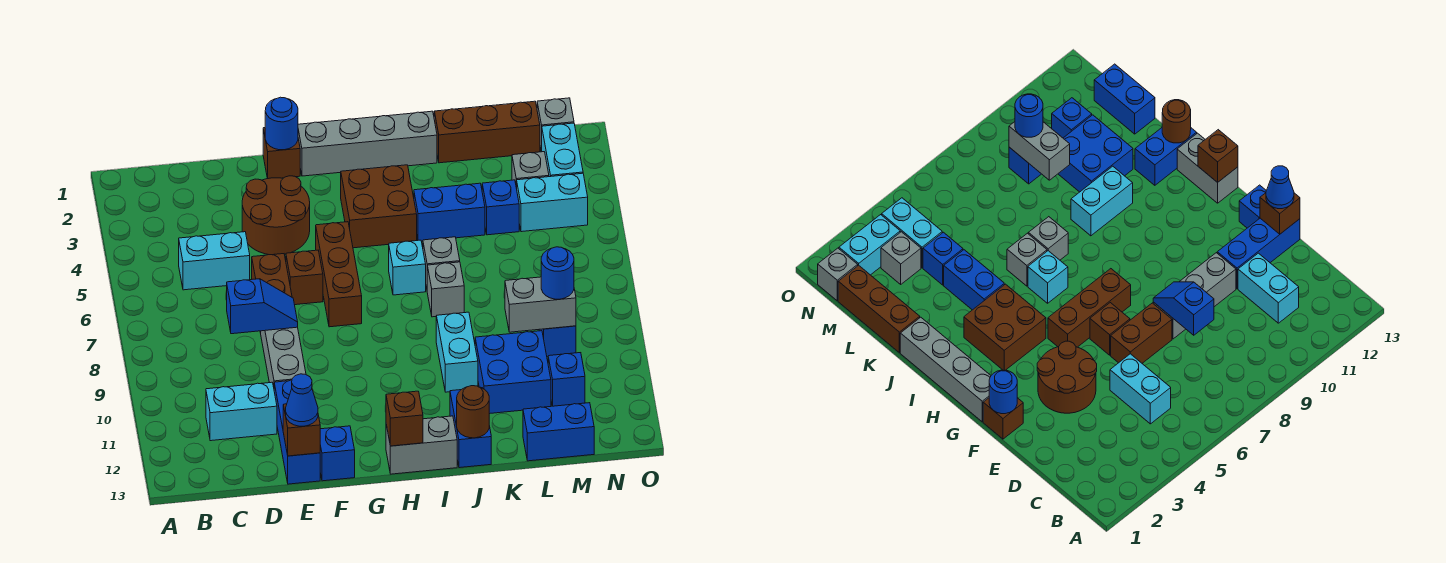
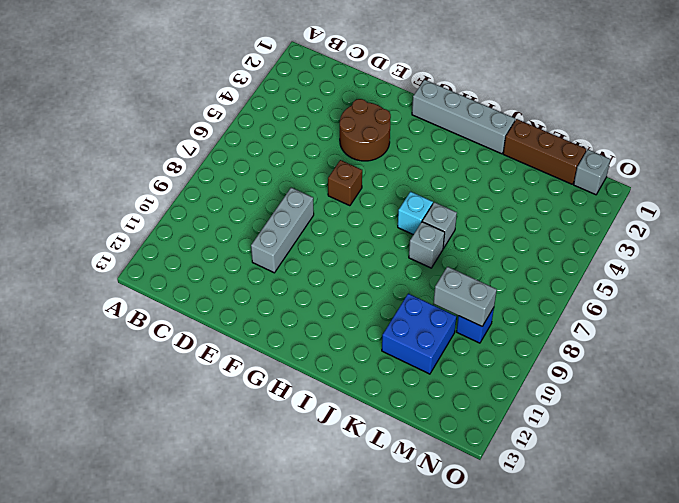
none -> cyan brick C5:D5 level 1
none -> cyan brick C11:D11 level 1
none -> brown brick E6:E7 level 1
none -> blue brick E11:E13 level 1

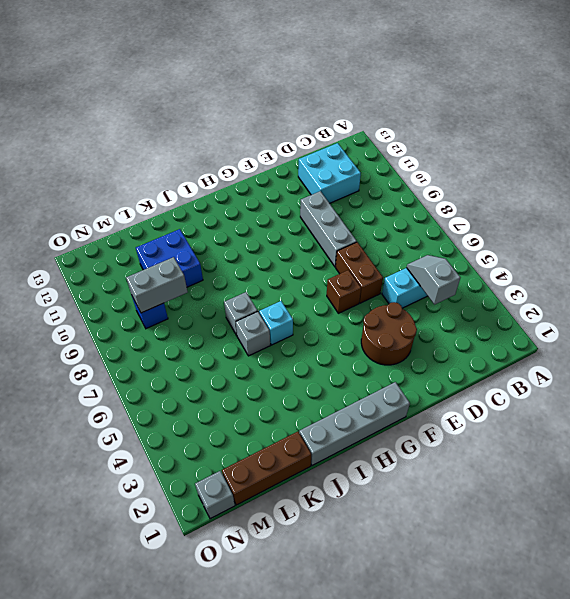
grey slope C4:C5 level 2 top 4 -> none
cyan brick C11:D12 level 1 -> cyan brick C11:D11 level 1
none -> blue brick E11:E13 level 1
none -> brown brick F1 level 1
none -> blue brick F13 level 1
none -> brown brick G5:G7 level 1

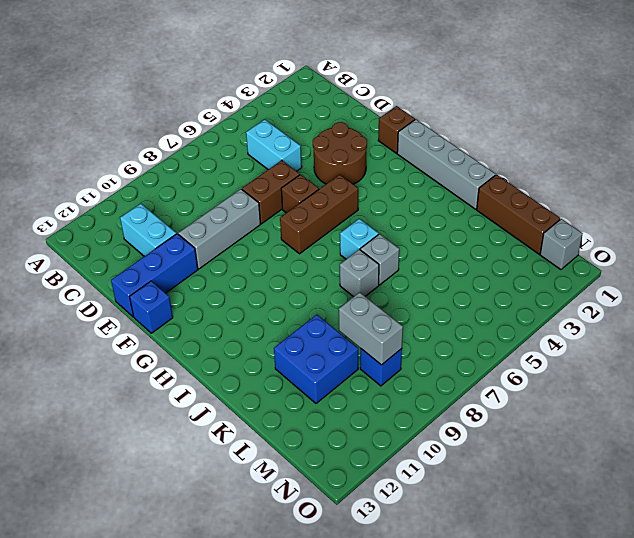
none -> brown brick H3:I4 level 1
none -> grey brick H13:I13 level 1
none -> blue brick J4:K4 level 1
none -> cyan brick J9:J10 level 1

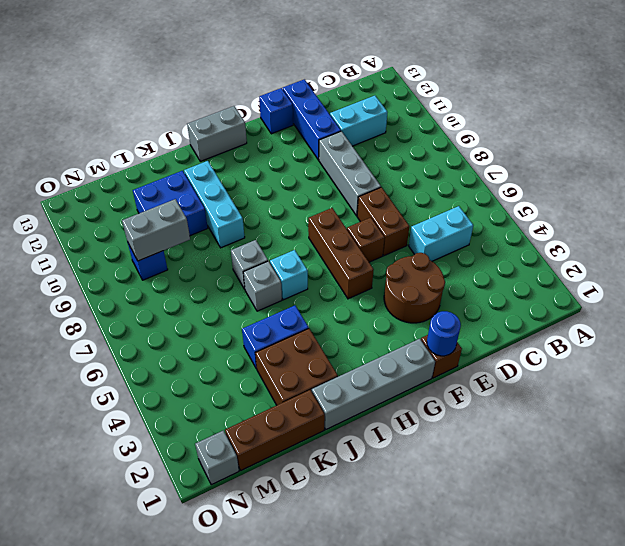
brown brick J2:K3 level 1 -> brown brick H3:I4 level 1
cyan brick J9:J11 level 1 -> cyan brick J9:J10 level 1
none -> blue brick J12:J13 level 1
none -> blue brick L4 level 1
none -> blue brick L13:M13 level 1
none -> grey brick M3 level 1

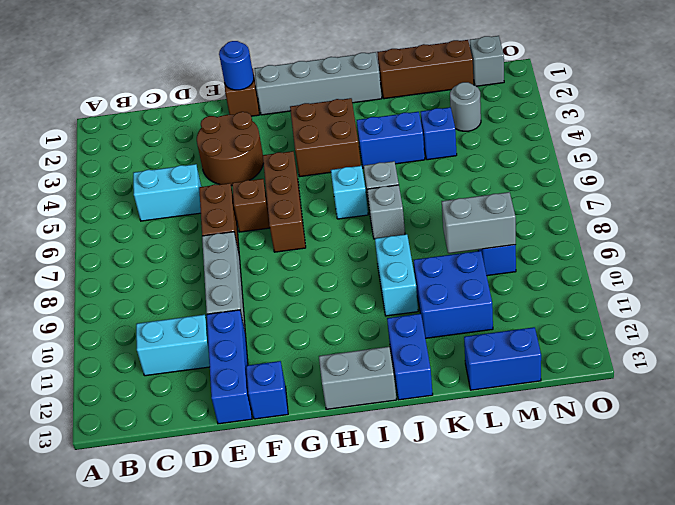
grey round brick M3 level 1 -> grey brick M3 level 1
none -> cyan brick M4:N4 level 1
none -> blue brick M11 level 1
none -> cyan brick N2:N3 level 1
none -> blue slope D8:E8 level 2 top D

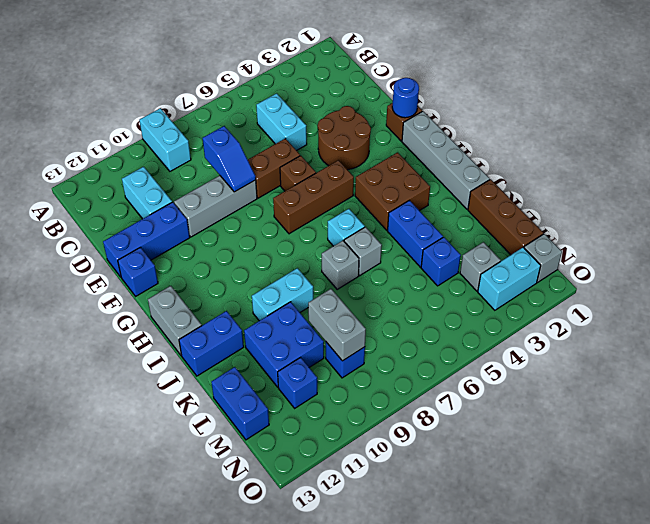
cyan brick A9:B9 level 1 -> cyan brick M4:N4 level 1
none -> brown brick E13 level 2
none -> brown brick H13 level 2
none -> brown round brick J13 level 2
none -> blue cone E13 level 3

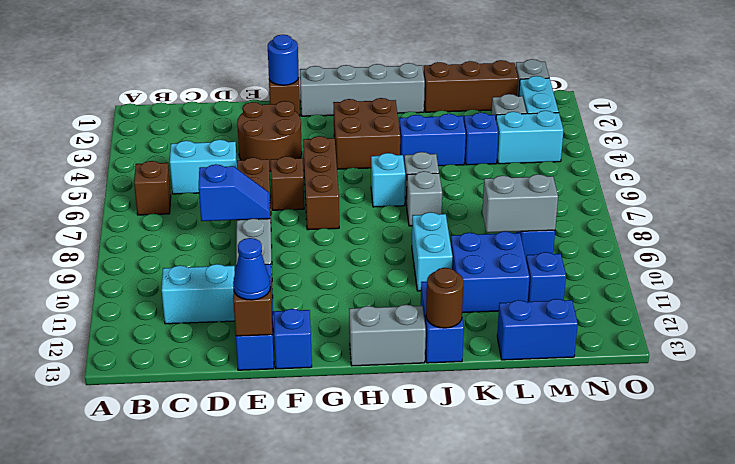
brown brick B6 level 1 -> brown brick H13 level 2
none -> blue round brick M9 level 3

